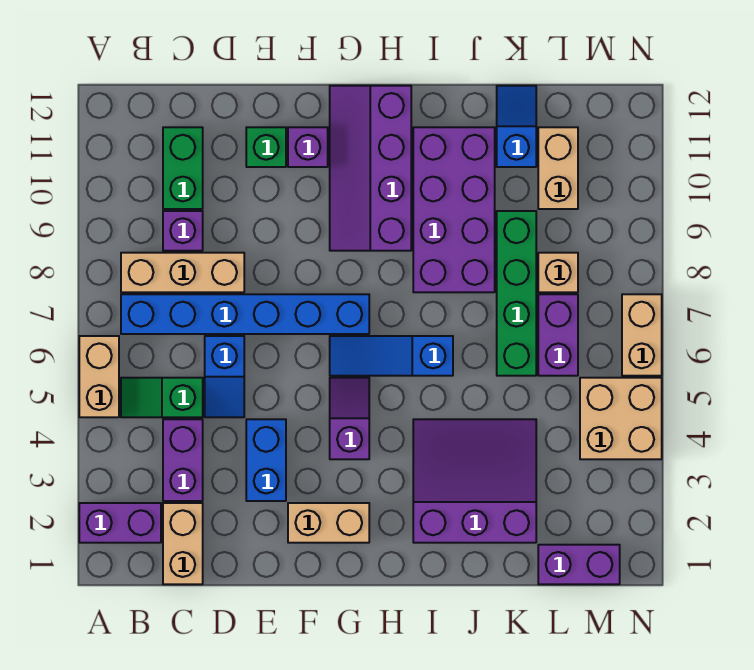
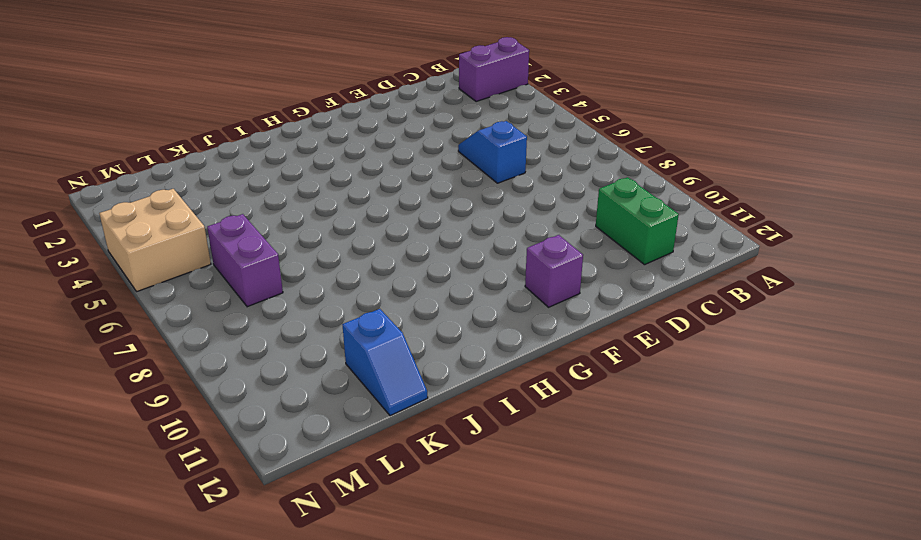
none -> tan brick A5:A6 level 1
none -> green slope B5:C5 level 1 top C
none -> blue brick B7:G7 level 1

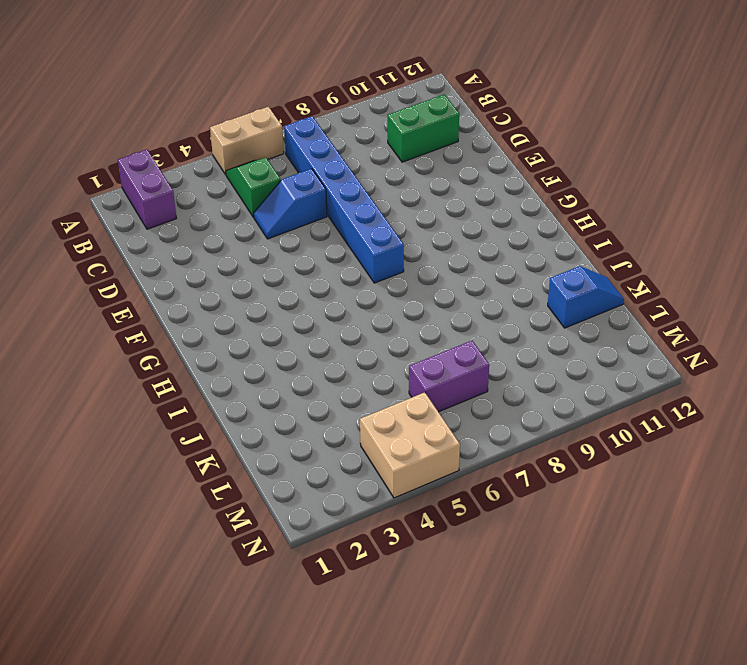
none -> tan brick B8:D8 level 1
none -> tan brick C1:C2 level 1
none -> purple brick C3:C4 level 1

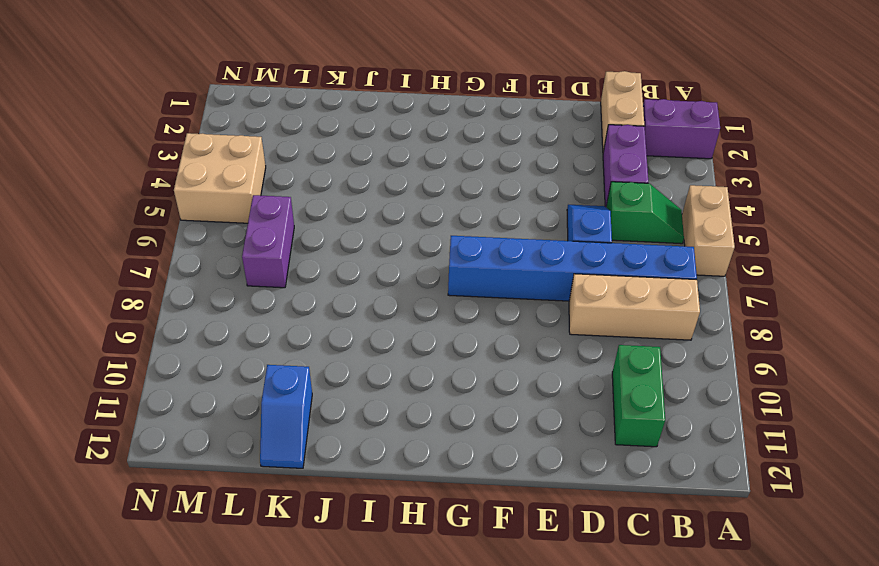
none -> purple brick C9 level 1
none -> blue brick E3:E4 level 1
none -> green brick E11 level 1

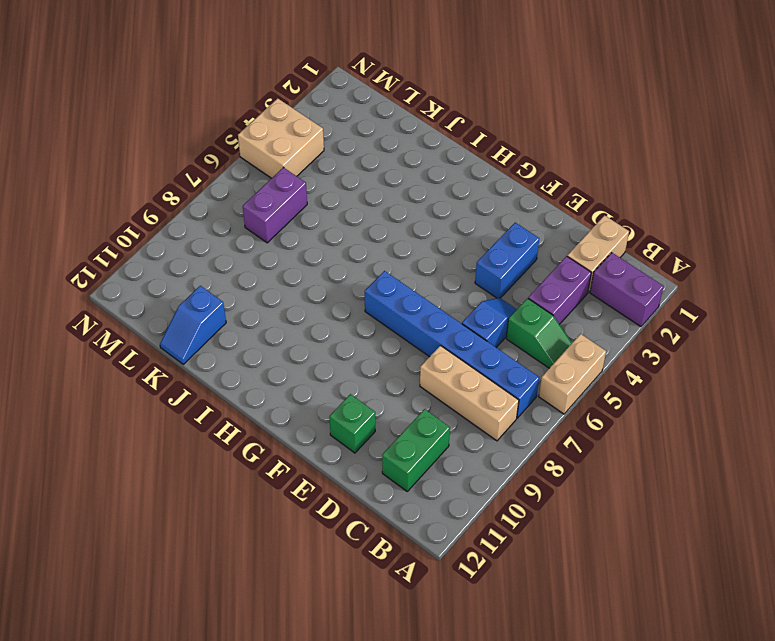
none -> purple brick C9 level 1
none -> tan brick F2:G2 level 1
none -> purple brick F11 level 1

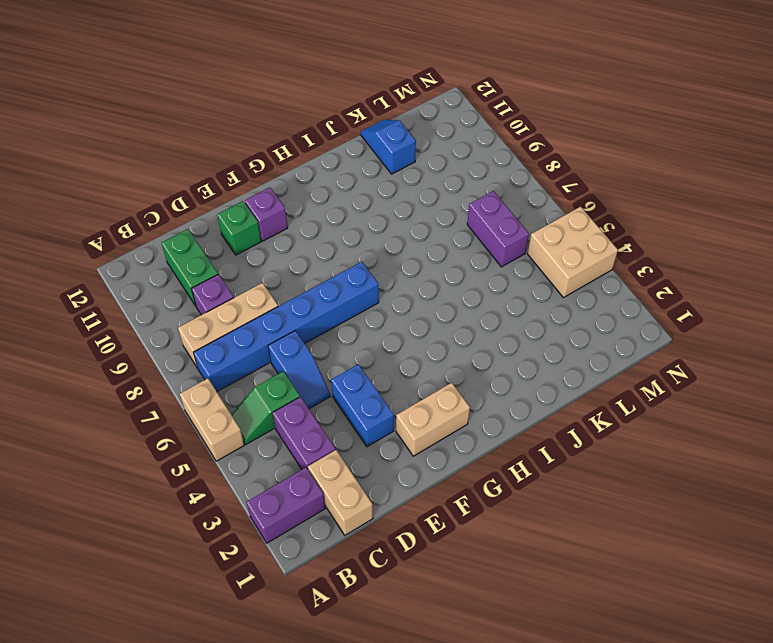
none -> purple slope G4:G5 level 1 top 4
none -> blue slope G6:I6 level 1 top I
none -> purple slope G9:H12 level 1 top H

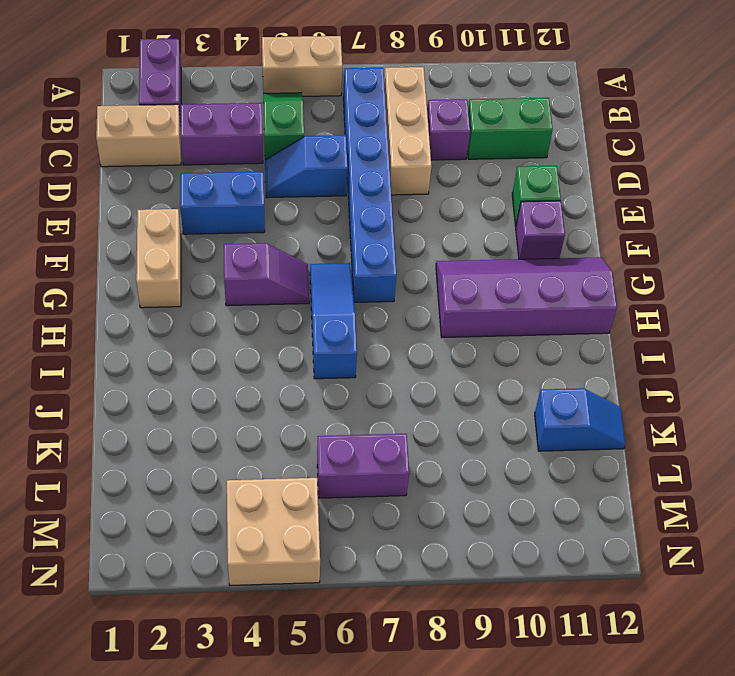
none -> purple slope I2:K4 level 1 top 2
none -> purple brick I8:J11 level 1
none -> green brick K6:K9 level 1

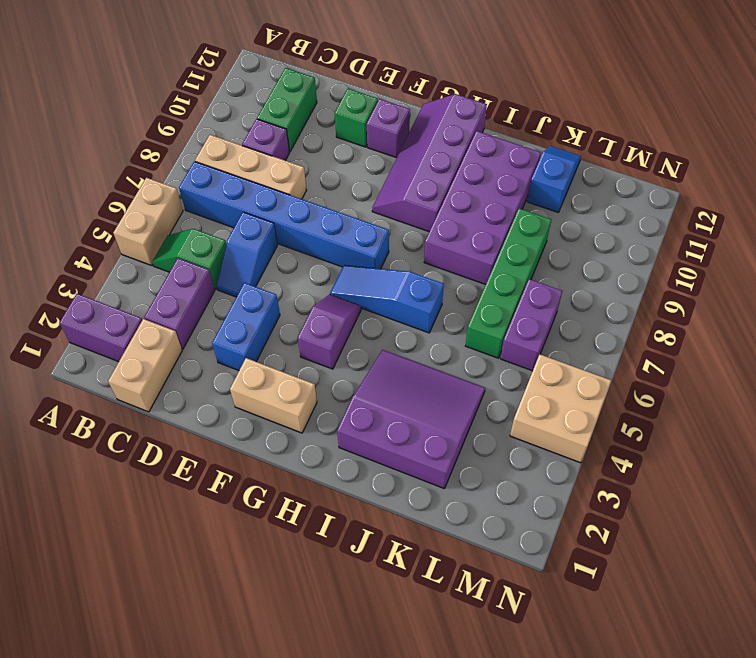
none -> purple brick L1:M1 level 1
none -> tan brick L8 level 1
none -> tan brick L10:L11 level 1

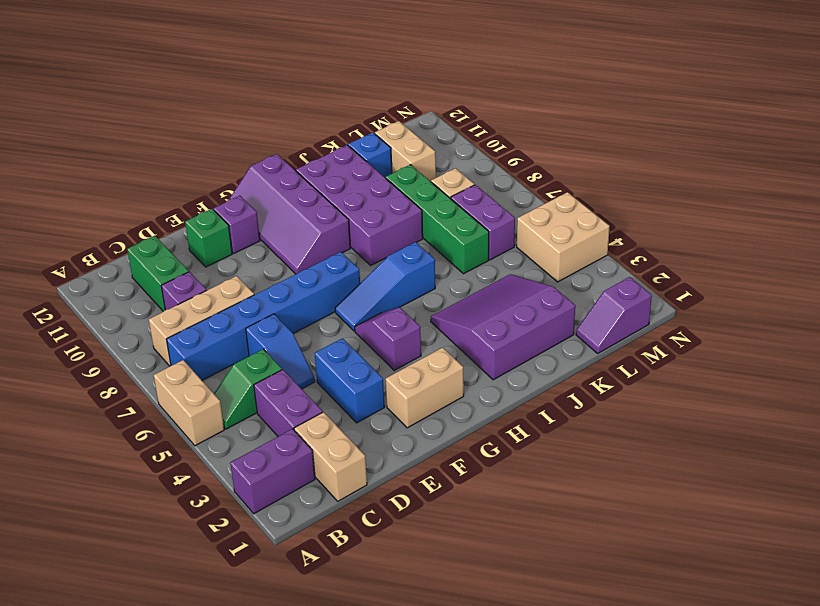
purple slope L1:M1 level 1 top M -> purple brick L1:M1 level 1
none -> tan brick N6:N7 level 1

